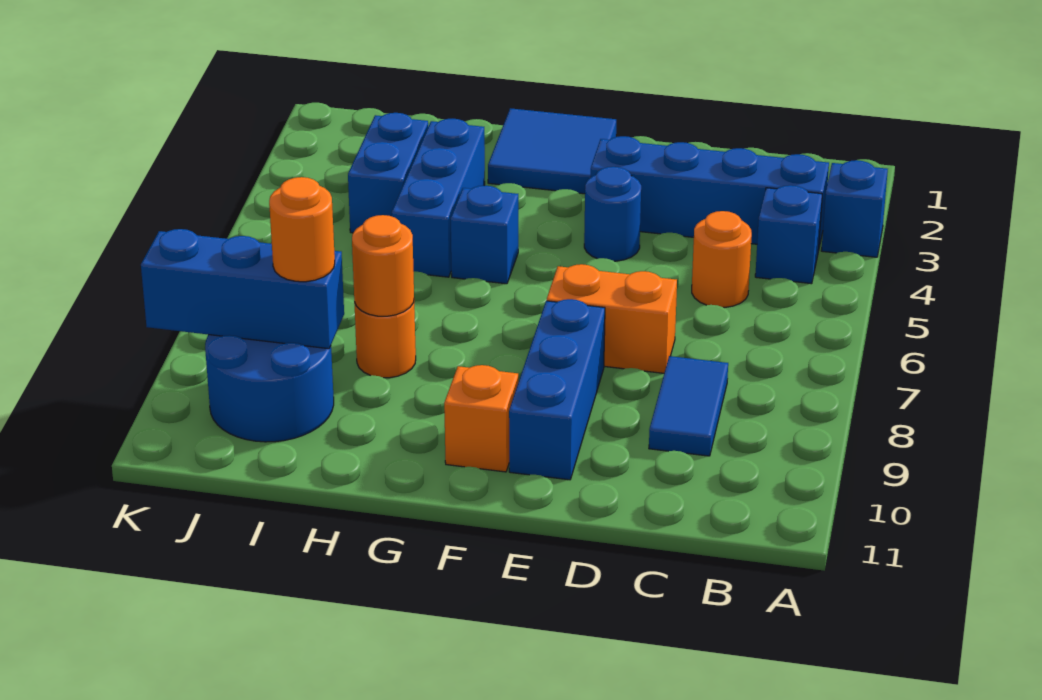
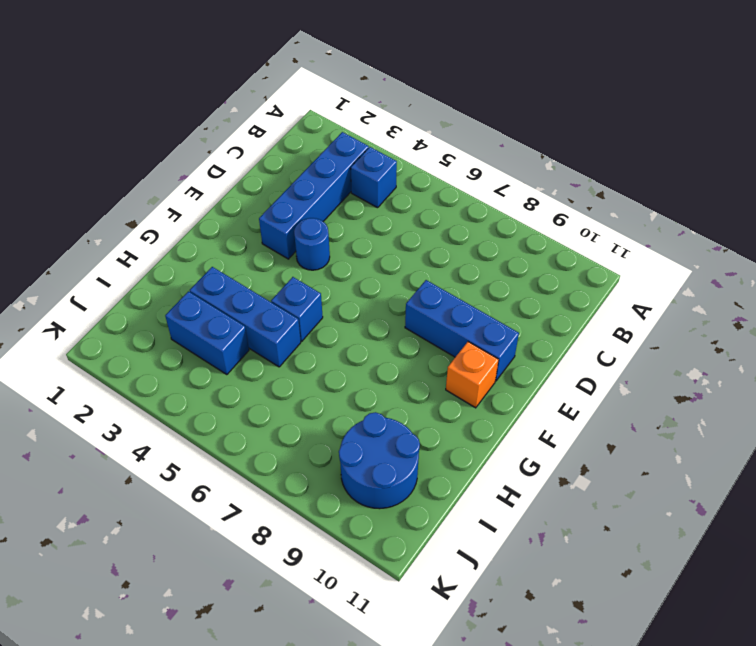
none -> blue brick A3 level 1
none -> orange round brick C5 level 1
none -> blue tile C8:C9 level 1

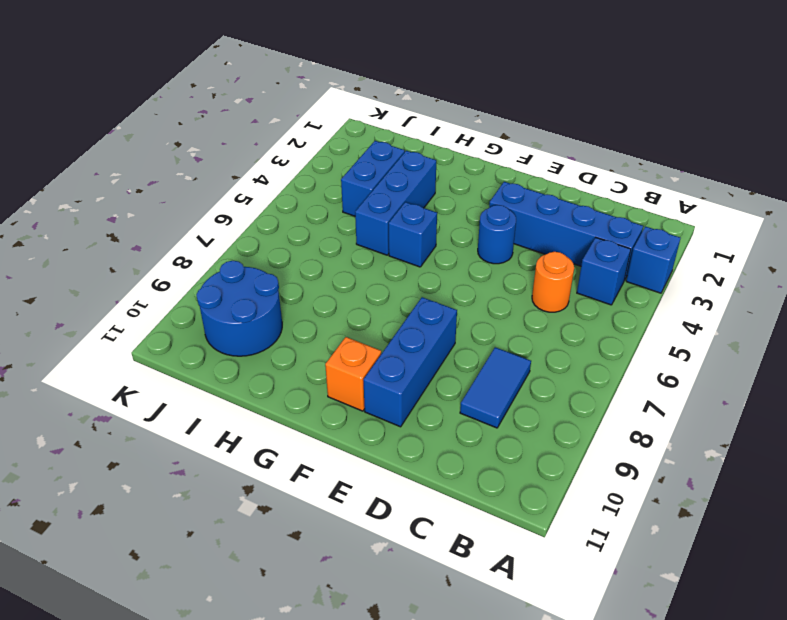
none -> orange brick D7:E7 level 1
none -> blue tile F1:G2 level 1
none -> orange round brick H8 level 1

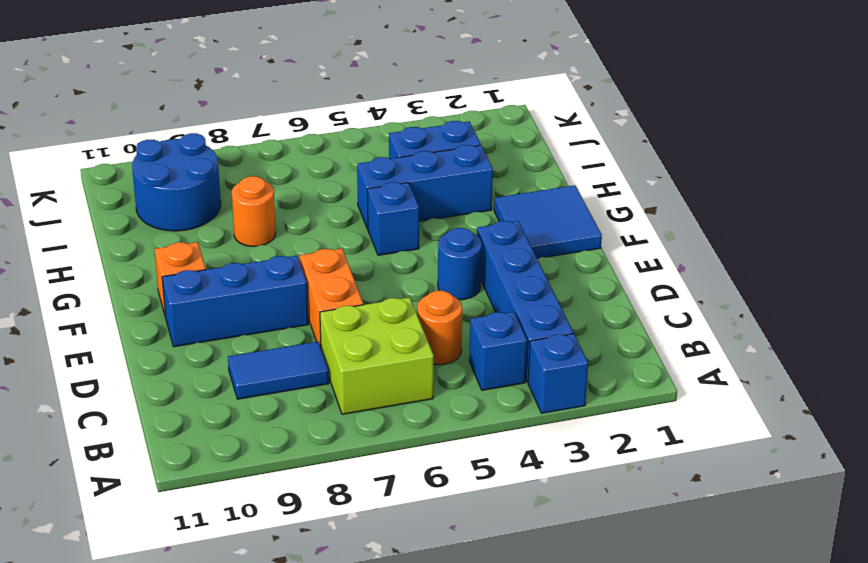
lime brick B6:C7 level 1 -> none
none -> orange round brick H8 level 2
none -> blue brick I9:K9 level 2
none -> orange round brick I9 level 3

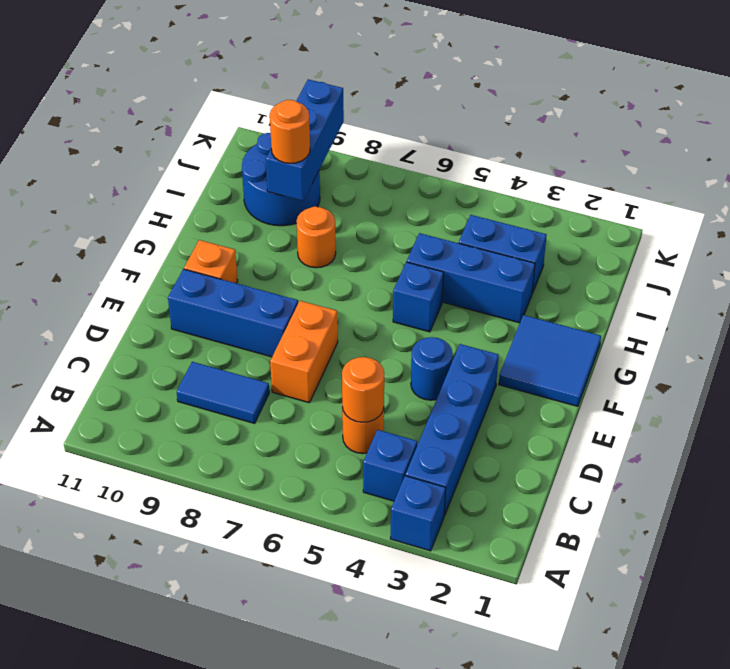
orange round brick C5 level 2 -> orange round brick H8 level 2

